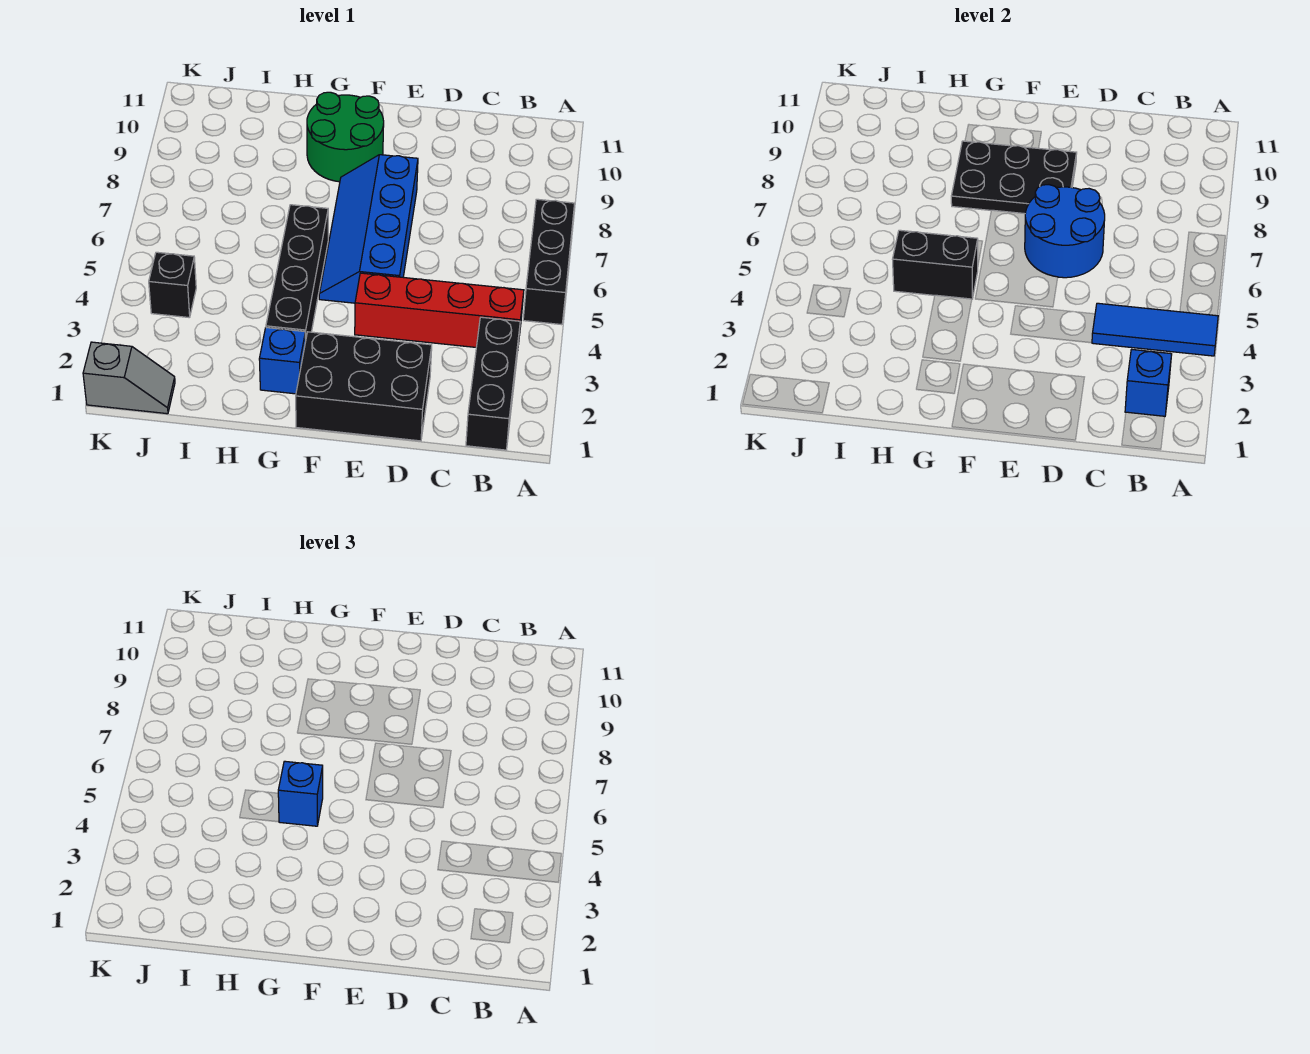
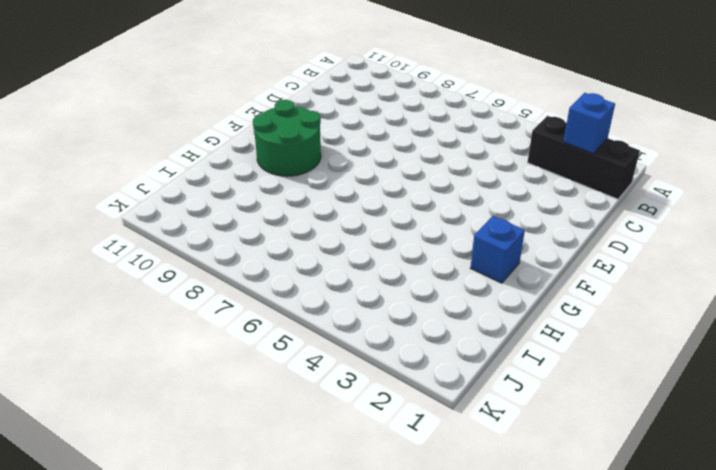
none -> black brick A5:A7 level 1
none -> red brick B4:E4 level 1
none -> black brick D1:F2 level 1

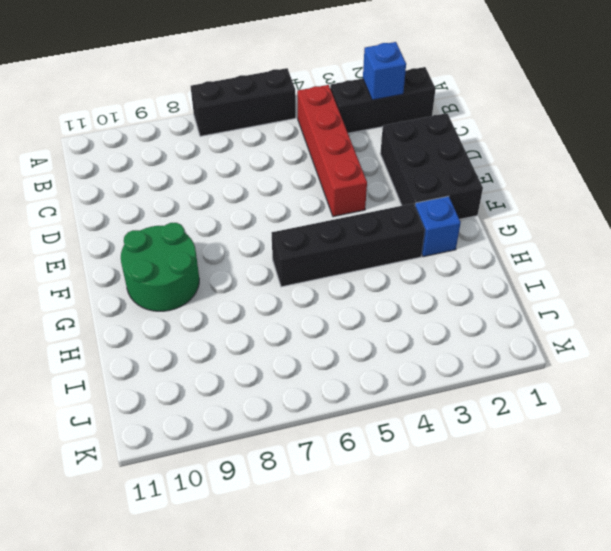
none -> blue slope E5:F8 level 1 top E
none -> grey slope J1:K1 level 1 top K
none -> black brick J4 level 1

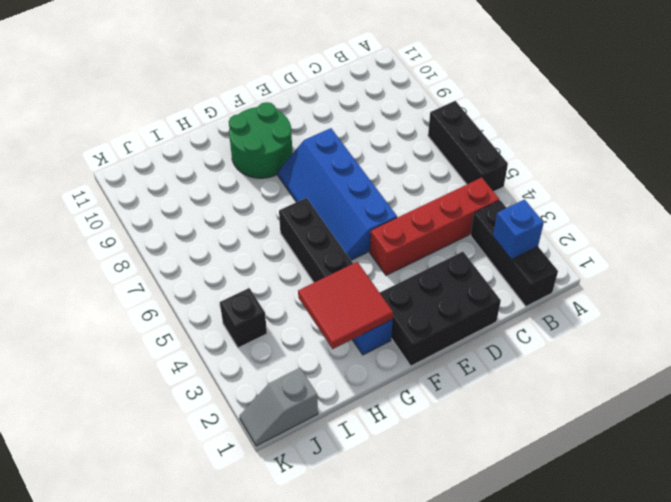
red tile G2:H3 level 2 -> none
grey slope J1:K1 level 1 top J -> grey slope J1:K1 level 1 top K
none -> blue tile A4:C4 level 2
none -> blue round brick D6:E7 level 2
none -> black plate E8:G9 level 2

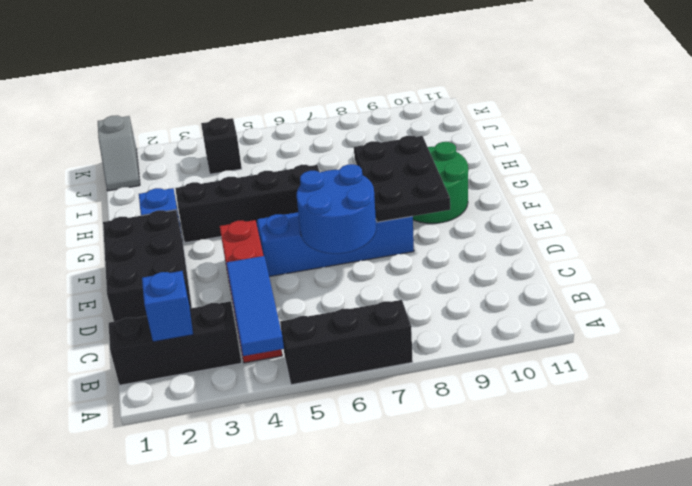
none -> black brick G5:H5 level 2
none -> blue brick G5 level 3

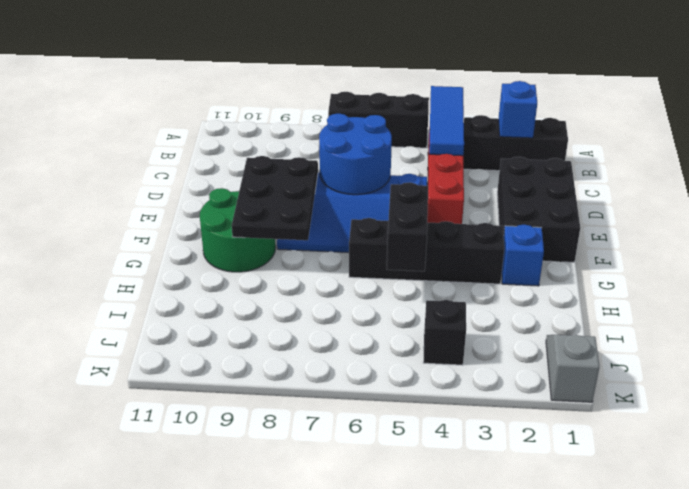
none -> blue brick G5 level 3

